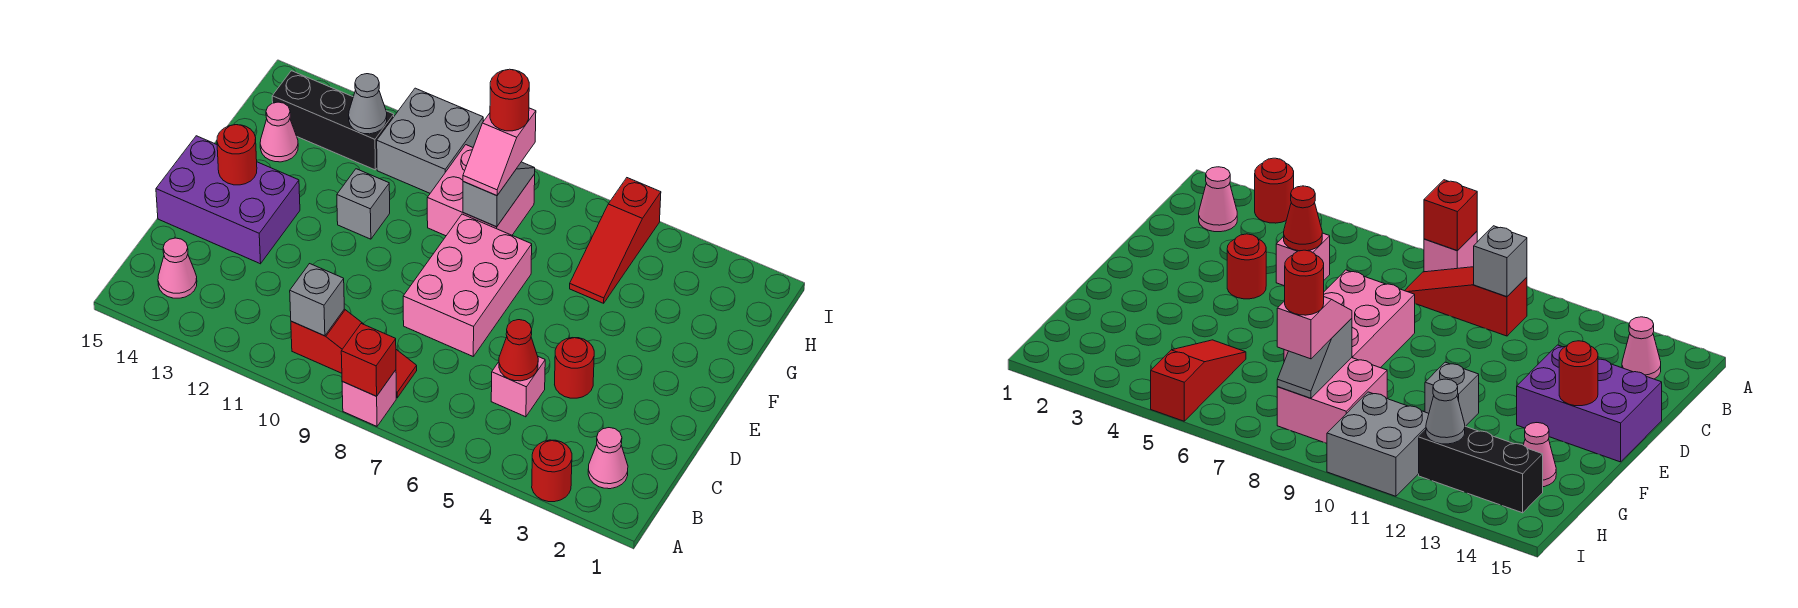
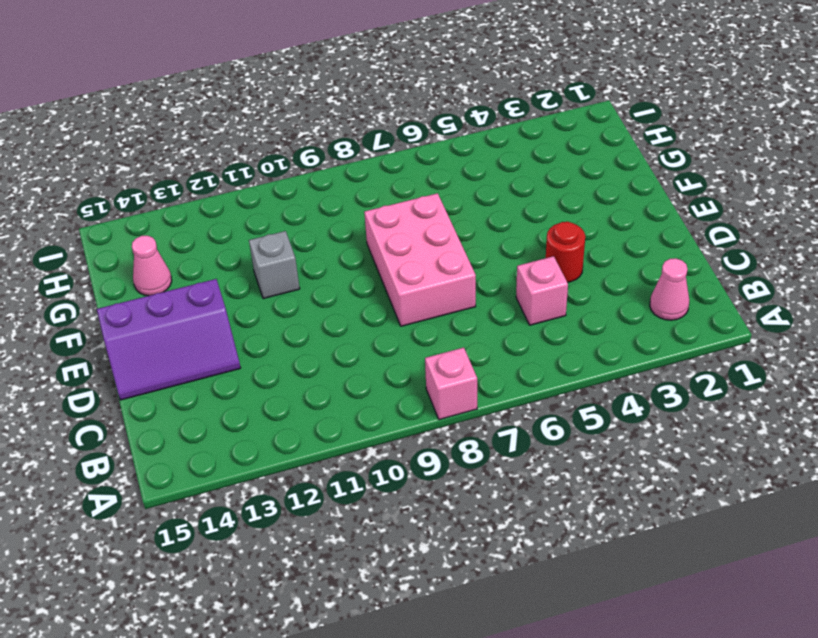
purple slope D13:E15 level 1 top E -> purple brick D13:E15 level 1
none -> red round brick A3 level 1
none -> red slope B8:B10 level 1 top 10
none -> pink cone B14 level 1

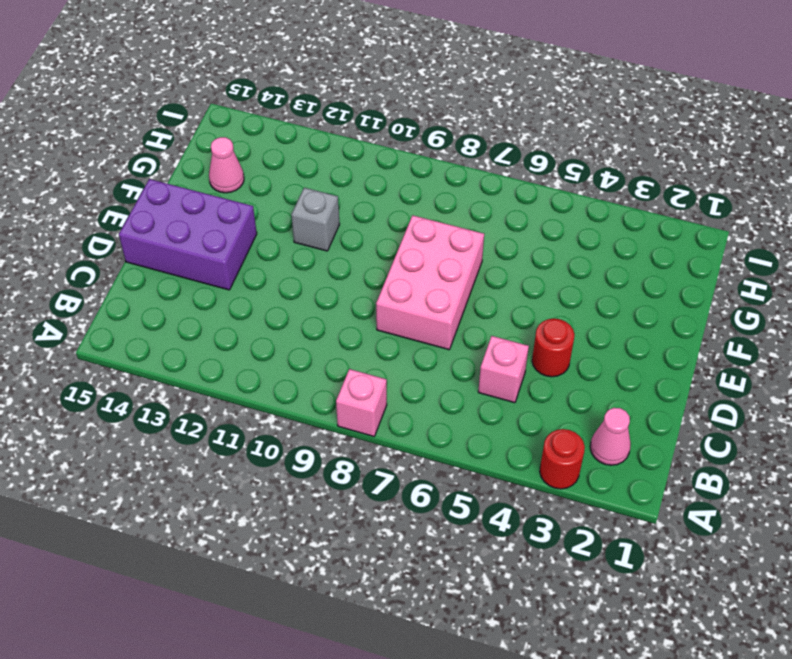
none -> red slope B8:B10 level 1 top 10
none -> pink cone B14 level 1
none -> red slope G5:I5 level 1 top I

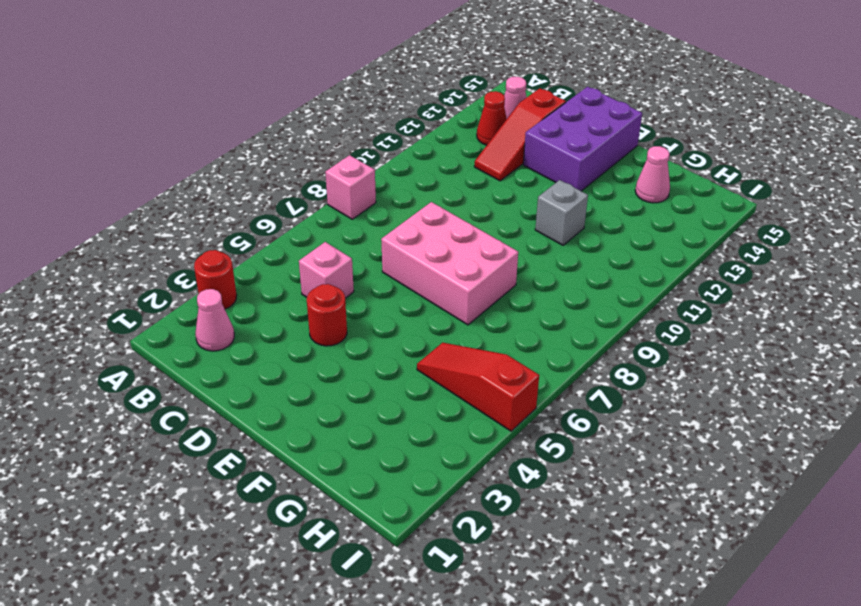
red cone B13 level 1 -> red cone C5 level 2
red slope C12:C14 level 1 top 14 -> red slope B8:B10 level 1 top 10
none -> pink brick G8:H9 level 1
none -> grey brick H10:I11 level 1
none -> black brick H12:H14 level 1

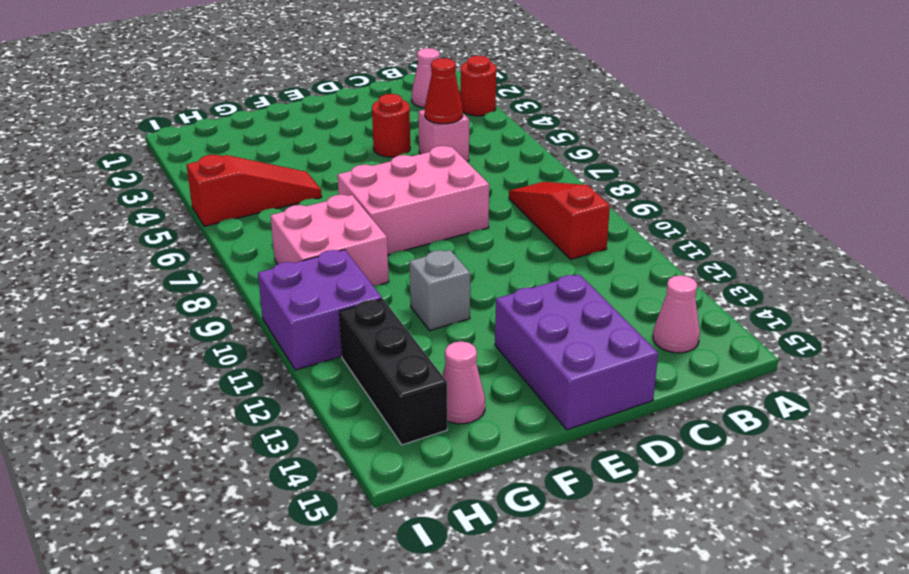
purple brick H10:I11 level 1 -> grey brick H10:I11 level 1
none -> pink brick A8 level 1
none -> red brick A8 level 2
none -> grey brick B10 level 2

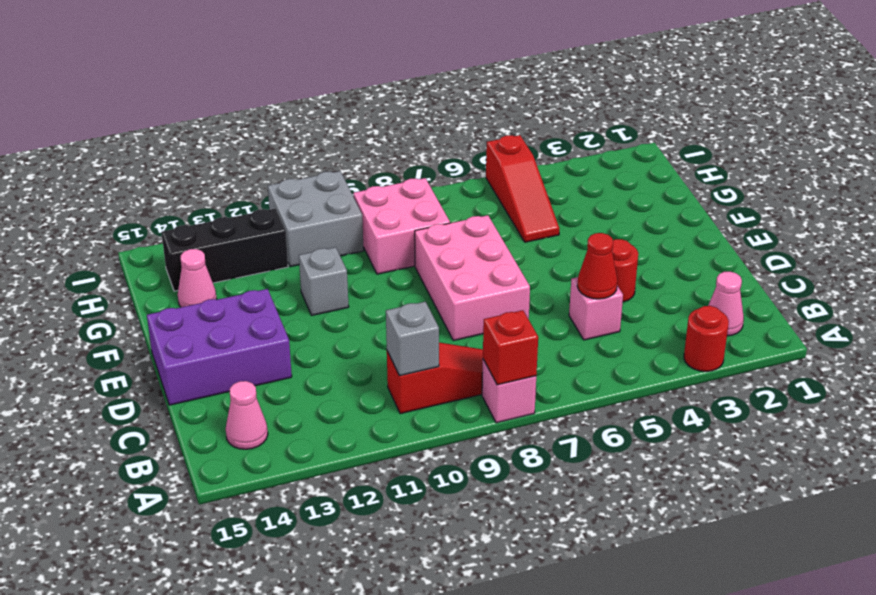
none -> red round brick E14 level 2
none -> grey slope G8:H8 level 2 top G
none -> grey cone H12 level 2

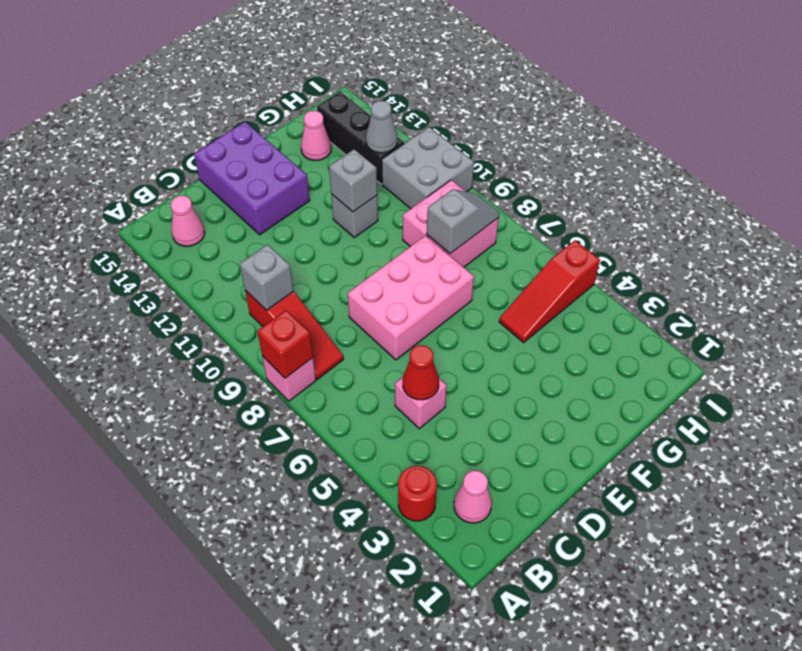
grey brick F11 level 2 -> none
none -> red round brick D4 level 1
none -> red round brick E14 level 2
none -> pink slope G8:H8 level 3 top H

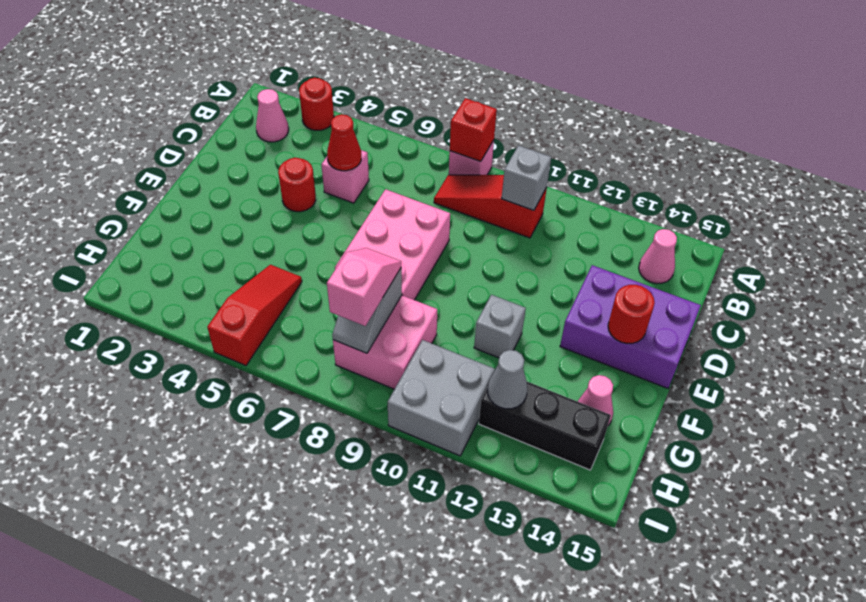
none -> red round brick H8 level 4

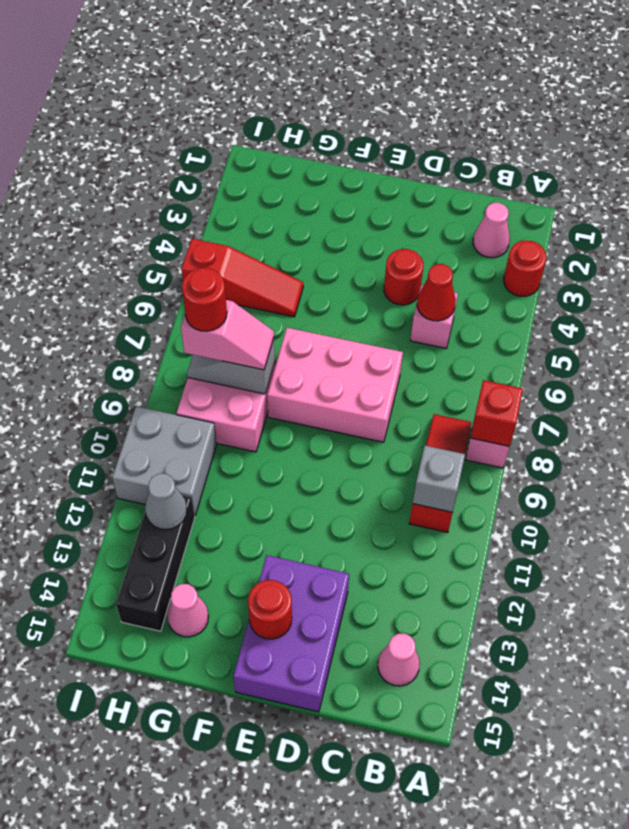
none -> grey brick F11 level 1

